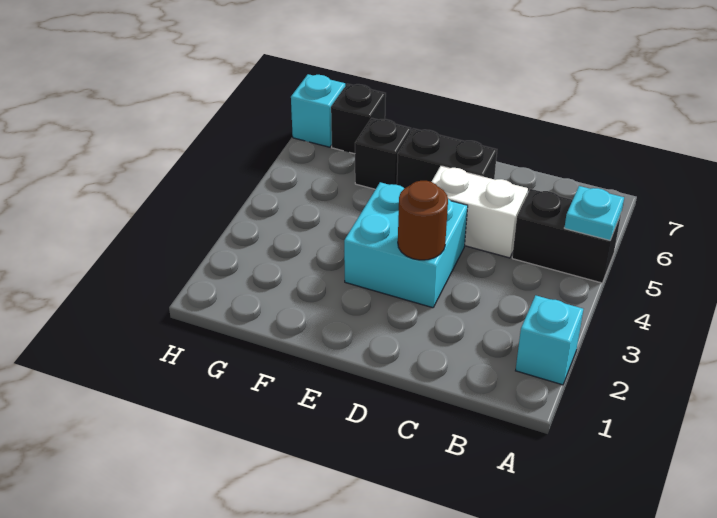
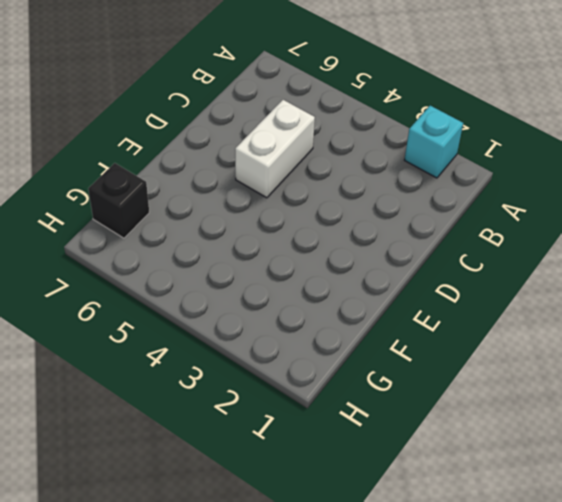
none -> black brick A5:B5 level 1
none -> cyan brick D3:E4 level 1

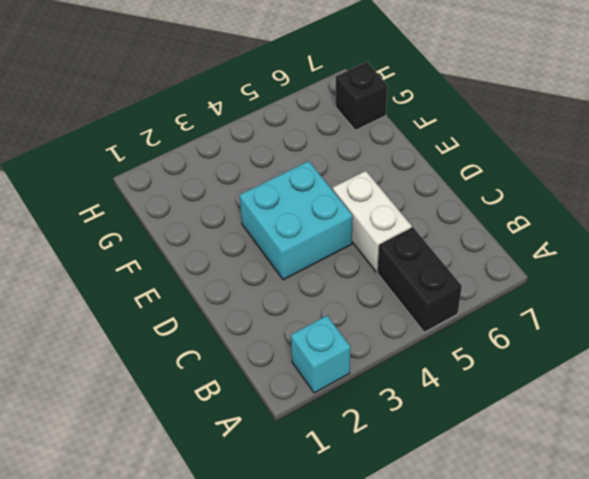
none -> black brick D6:E6 level 1
none -> black brick F6 level 1

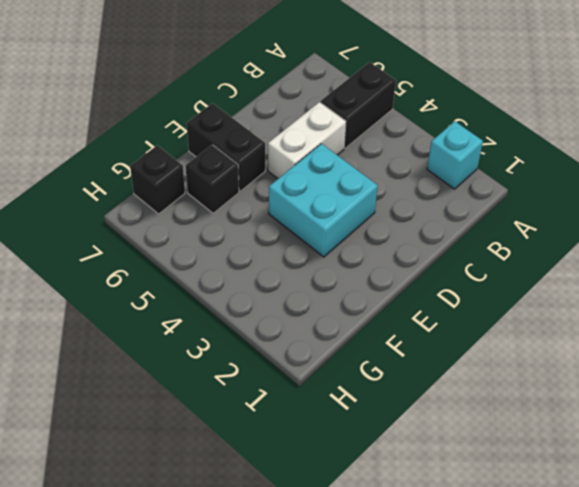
black brick E6:E7 level 1 -> black brick D6:E6 level 1
none -> cyan brick H7 level 1
none -> cyan plate A5 level 2

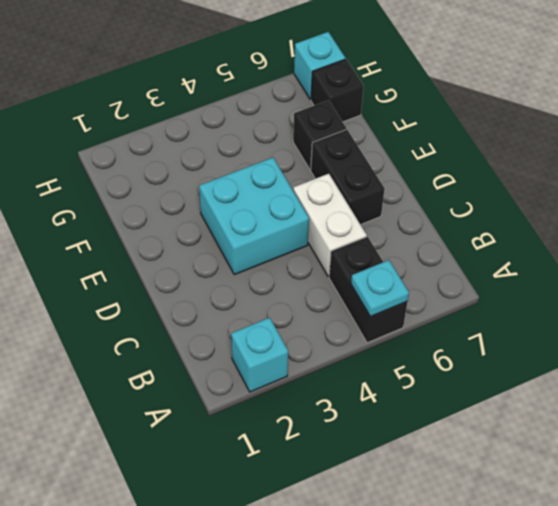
none -> brown round brick D3 level 2

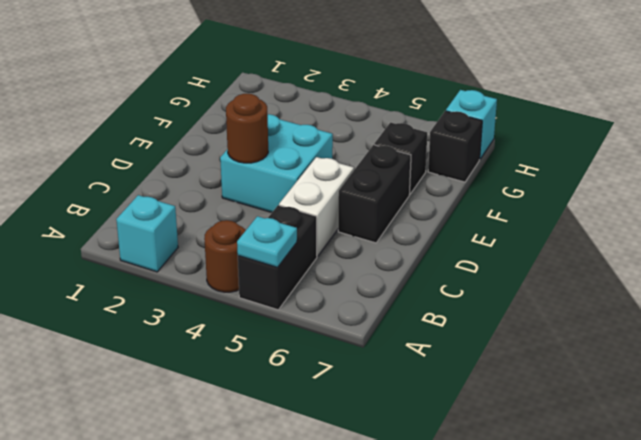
brown round brick A4 level 1 -> none

